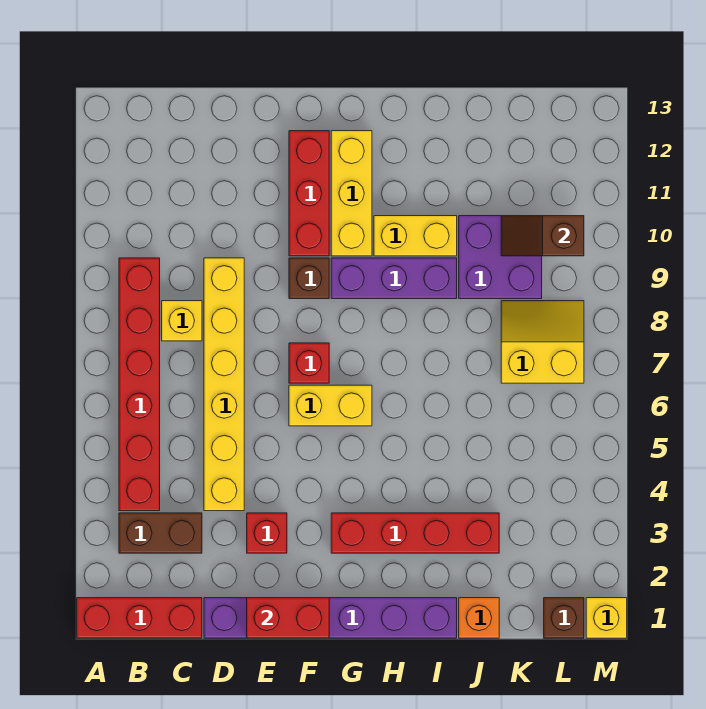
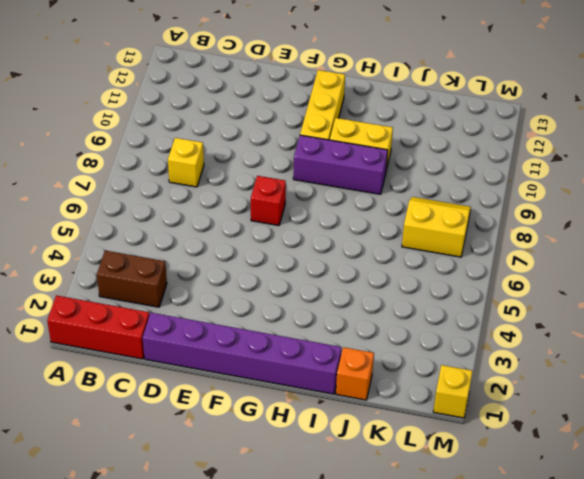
none -> red brick B4:B9 level 1
none -> yellow brick D4:D9 level 1
none -> red brick E3 level 1

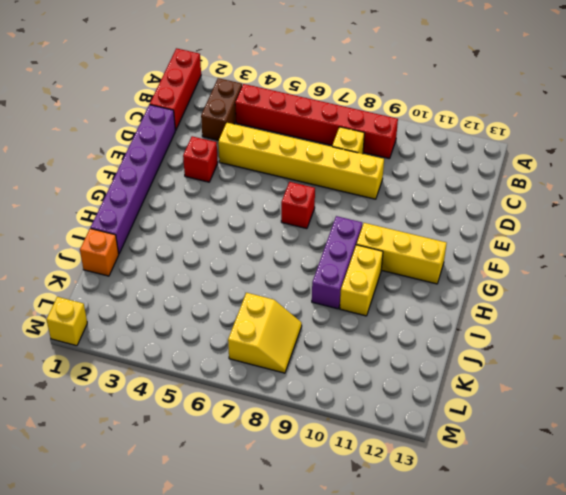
none -> yellow brick F6:G6 level 1
none -> brown brick F9 level 1
none -> red brick F10:F12 level 1

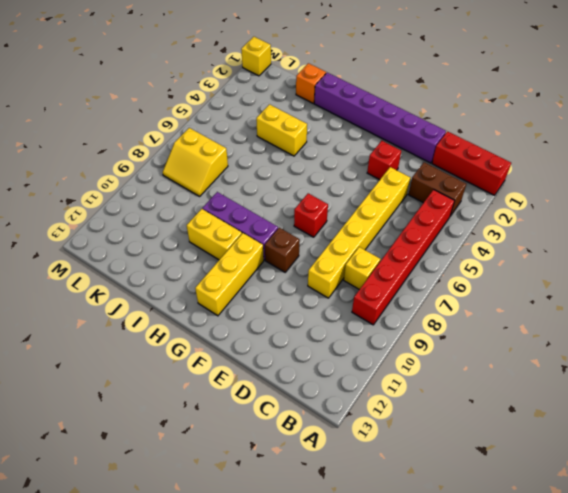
yellow brick I4:J4 level 1 -> yellow brick F6:G6 level 1
none -> red brick F10:F12 level 1
none -> red brick G3:J3 level 1
none -> purple brick J9:K10 level 1

